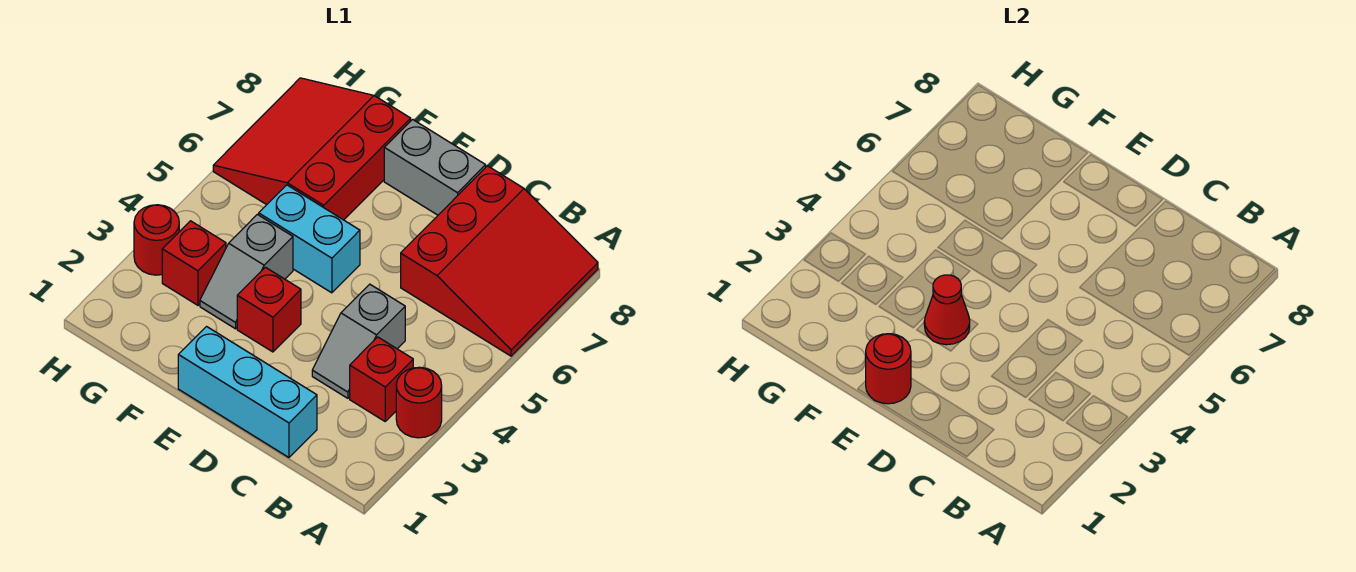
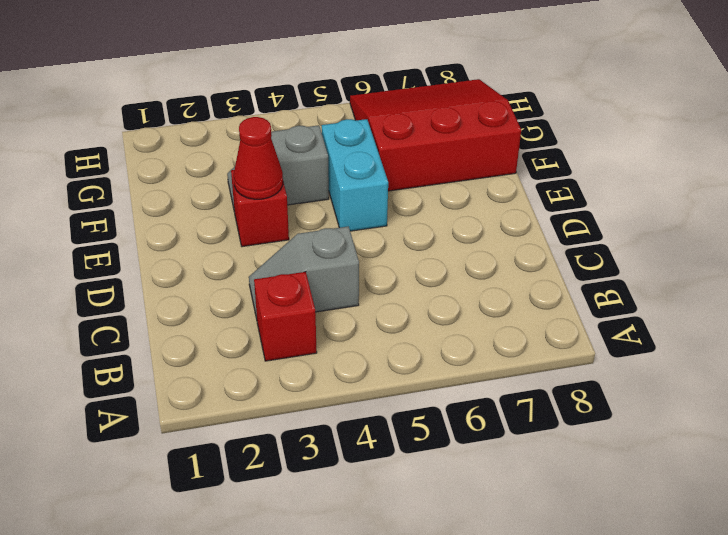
none -> red round brick A3 level 1
none -> red slope A6:C8 level 1 top C
none -> cyan brick C1:E1 level 1

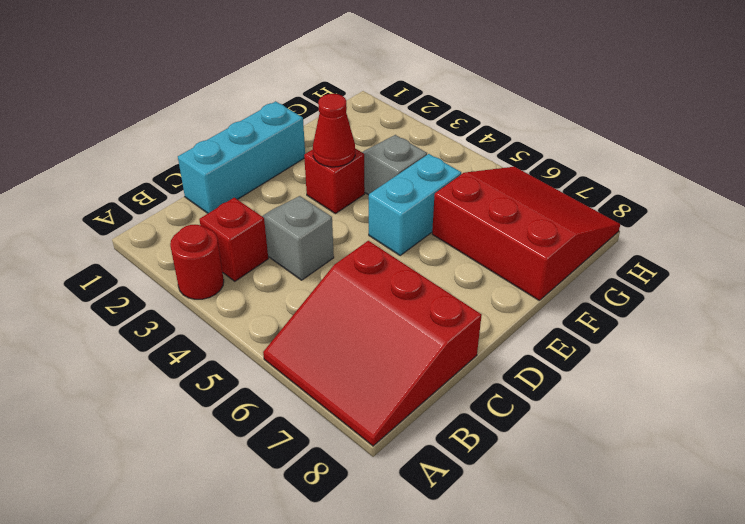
none -> grey brick D8:E8 level 1
none -> red brick G3 level 1
none -> red round brick H3 level 1

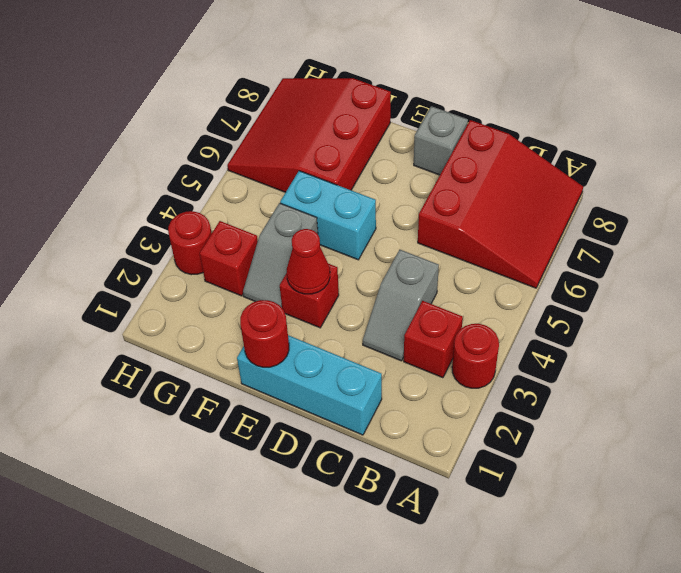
grey brick D8 level 1 -> grey brick D8:E8 level 1

